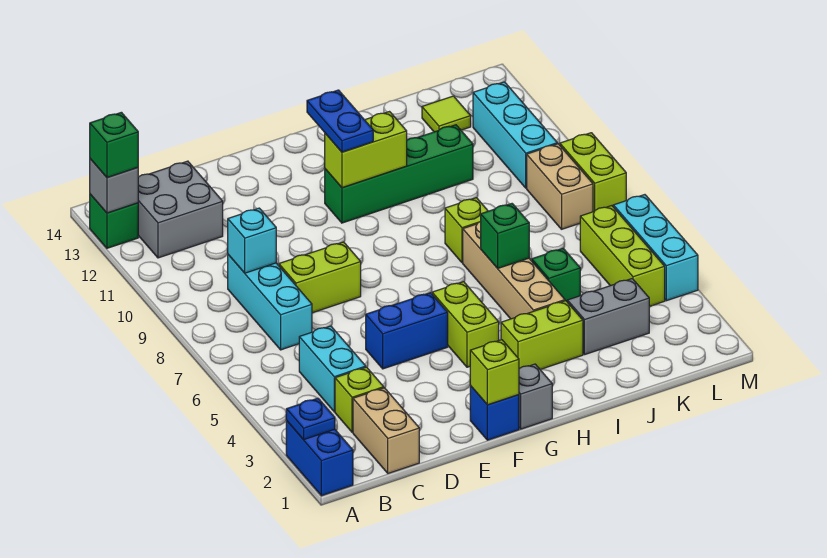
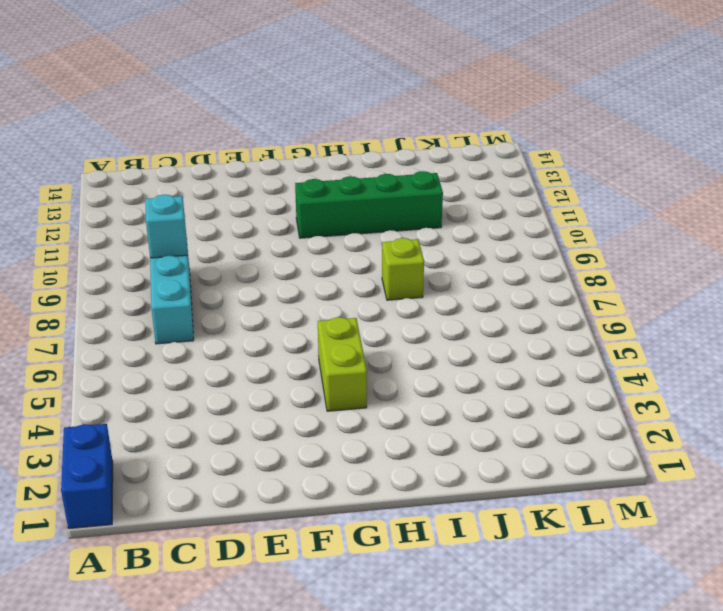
none -> green brick A13 level 1
none -> grey brick B12:C13 level 1
none -> tan brick C1:C2 level 1
none -> lime brick C3 level 1

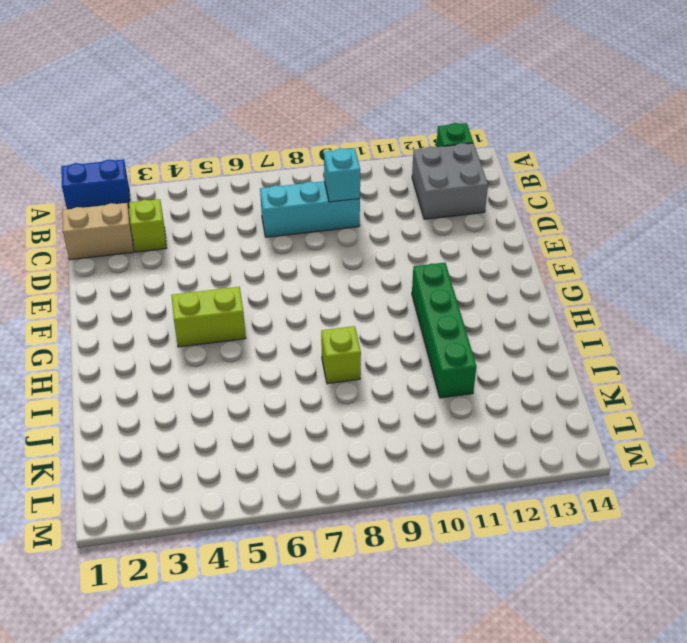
none -> cyan brick C4:C5 level 1
none -> lime brick D8:E8 level 1
none -> blue brick E5:F5 level 1
none -> blue brick F1 level 1

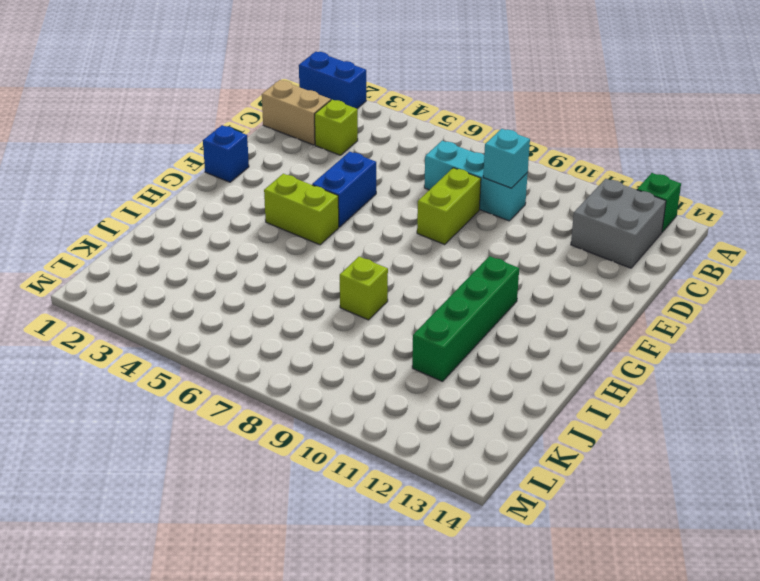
none -> cyan brick C4:C5 level 1
none -> grey brick G1 level 1
none -> lime brick H3:I3 level 1
none -> tan brick I4:I7 level 1

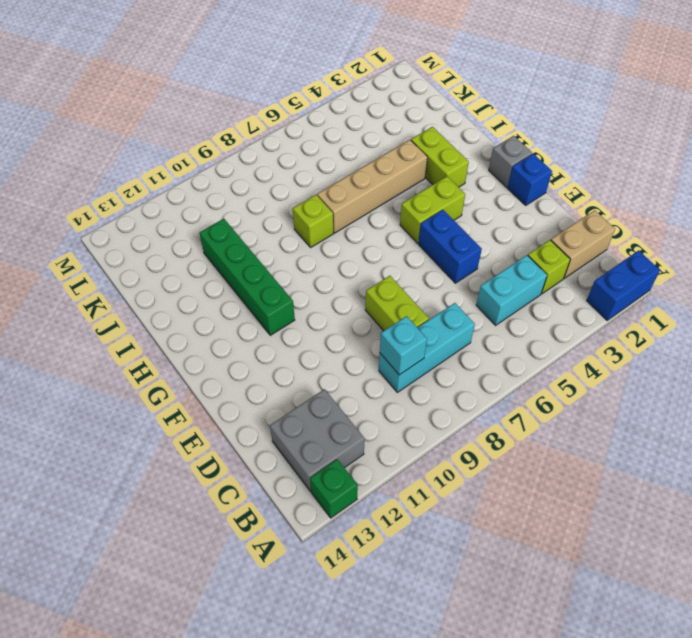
none -> grey brick J3:K3 level 1
none -> green brick J5 level 1
none -> lime tile K13 level 1
none -> lime brick L4:L6 level 1

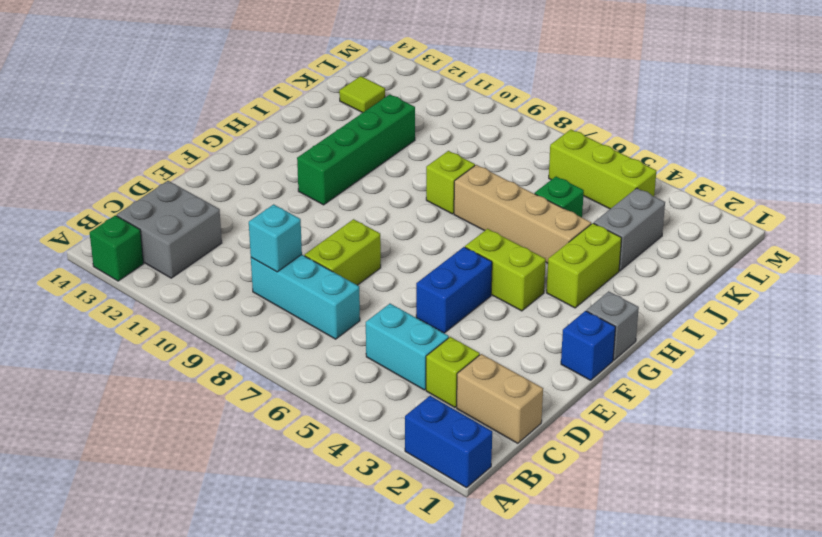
none -> tan brick L8:L9 level 1
none -> cyan brick L10:L12 level 1
none -> cyan brick M4:M6 level 1
none -> lime brick M8:M9 level 1

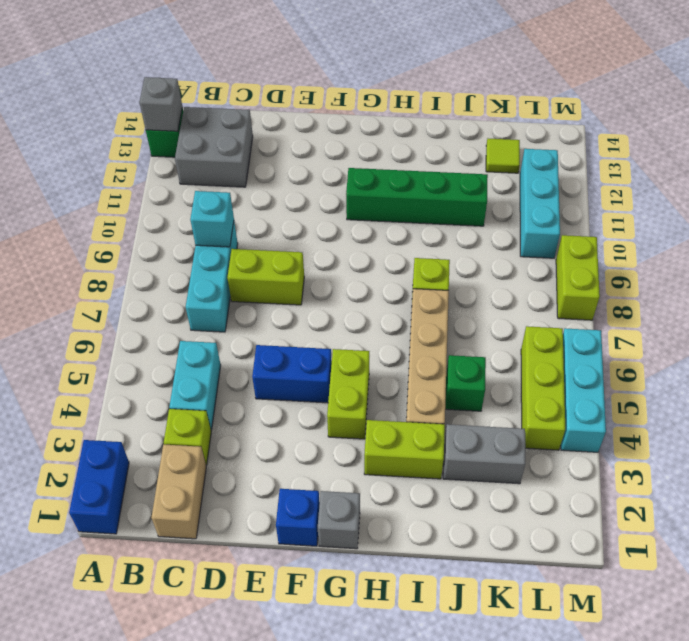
none -> tan brick L8:L9 level 1
none -> blue plate A2 level 2
none -> lime brick F1 level 2
none -> lime brick G11:H11 level 2

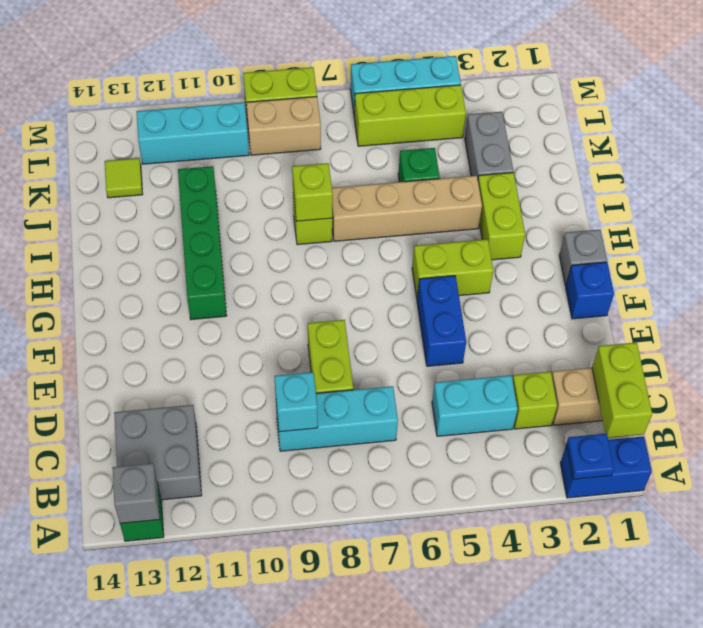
lime brick B1:C1 level 2 -> lime brick G11:H11 level 2
lime brick I8 level 2 -> lime brick F1 level 2
none -> green brick I6 level 2
none -> green brick A13 level 3
none -> blue plate G11:G12 level 3

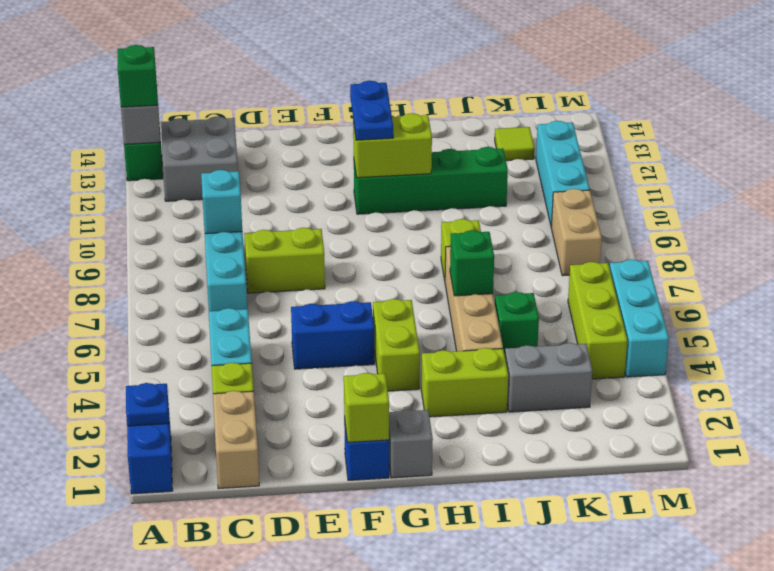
none -> lime brick M8:M9 level 1

